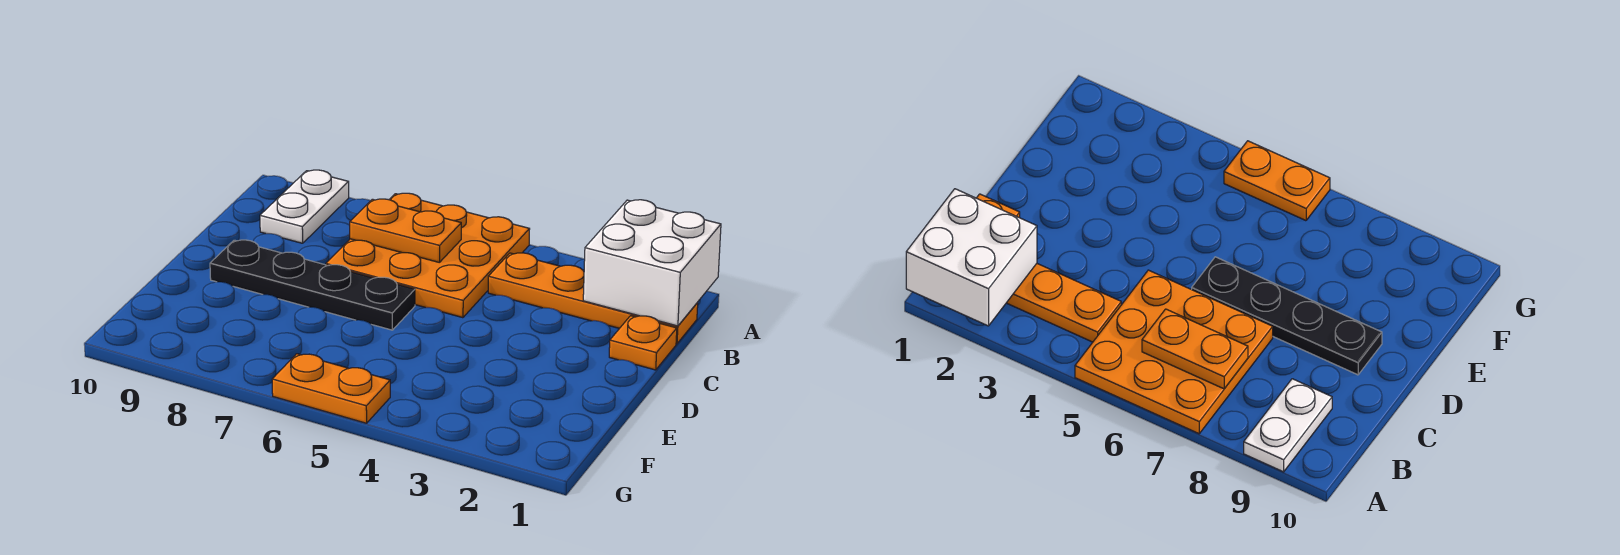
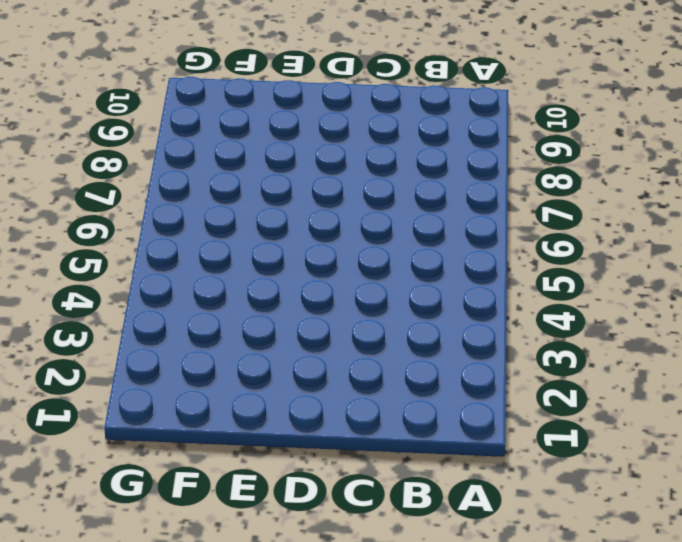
none -> orange plate A5:C7 level 1
none -> white plate A9:B9 level 1

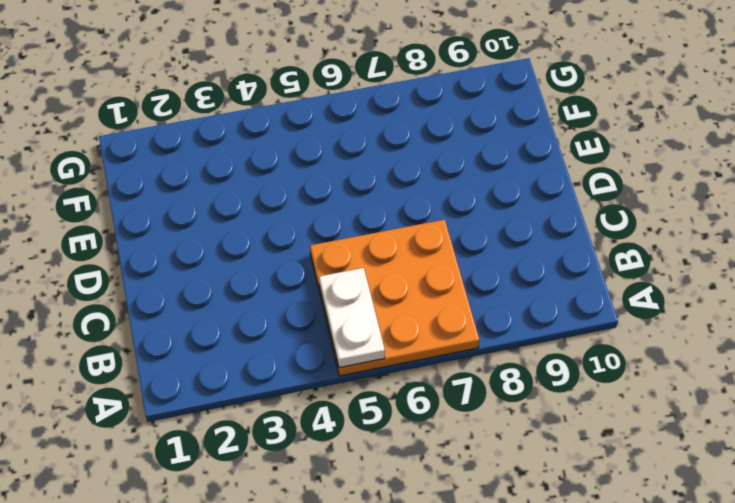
white plate A5:B5 level 2 -> white plate A9:B9 level 1
none -> orange plate B1:B4 level 1
none -> orange plate C1 level 1

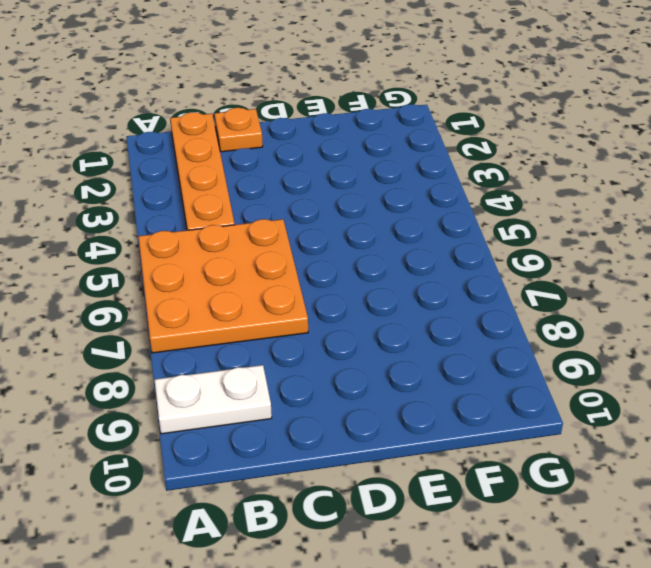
none -> black plate D6:D9 level 1
none -> orange plate G5:G6 level 1

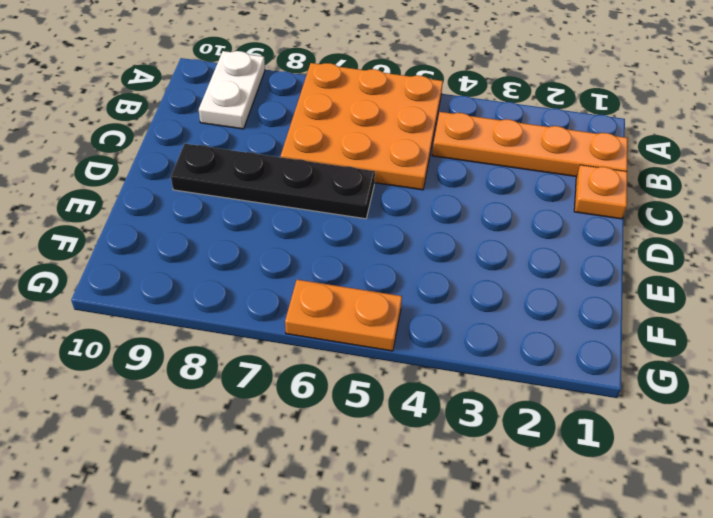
none -> white brick A1:B2 level 2
none -> orange plate B6:B7 level 2

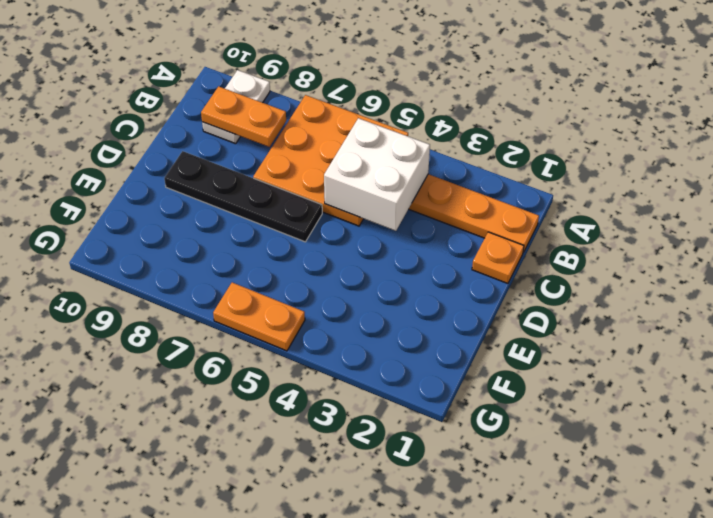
white brick B4:C5 level 2 -> white brick A1:B2 level 2
orange plate B8:B9 level 2 -> orange plate B6:B7 level 2

